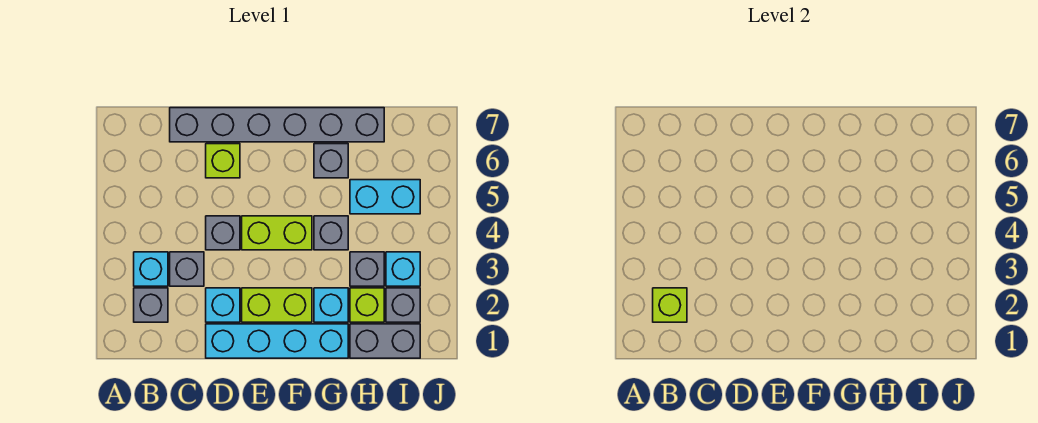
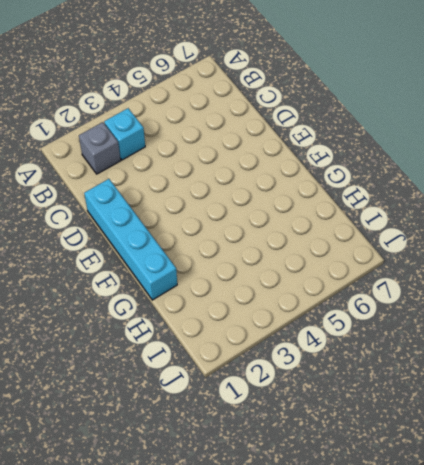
none -> grey brick C3 level 1
none -> grey brick C7:H7 level 1
none -> cyan brick D2 level 1

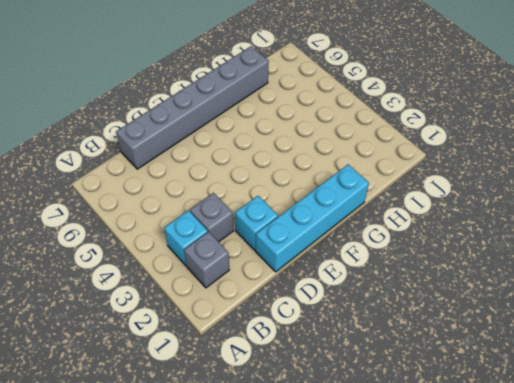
none -> grey brick D4 level 1
none -> lime brick D6 level 1
none -> lime brick E2:F2 level 1

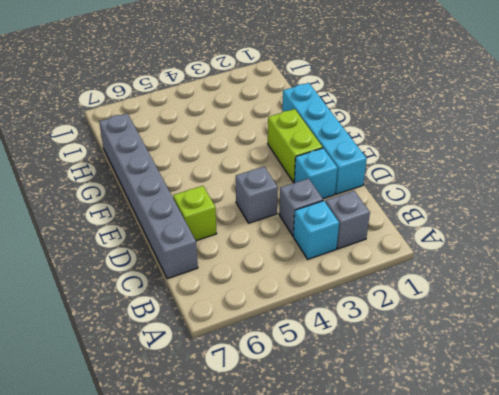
none -> lime brick E4:F4 level 1
none -> cyan brick G2 level 1
none -> grey brick G4 level 1

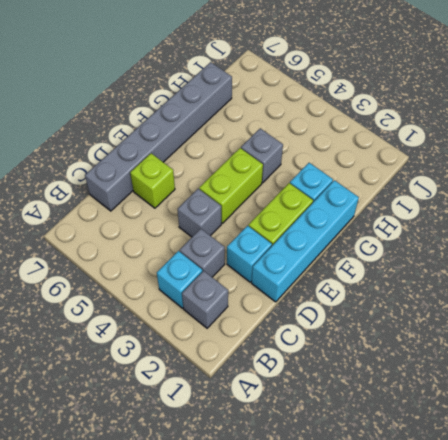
none -> grey brick G6 level 1
none -> grey brick H1:I1 level 1
none -> lime brick H2 level 1

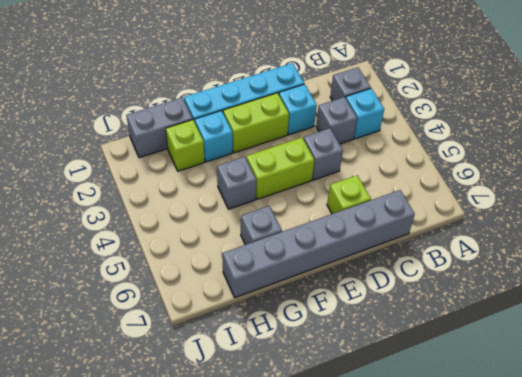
none -> grey brick H3 level 1
none -> cyan brick H5:I5 level 1
none -> grey brick I2 level 1

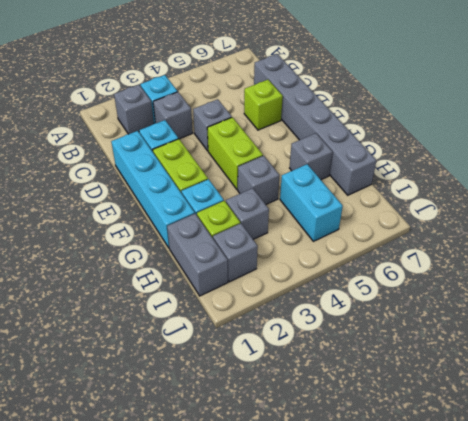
none -> cyan brick I3 level 1
none -> lime brick B2 level 2

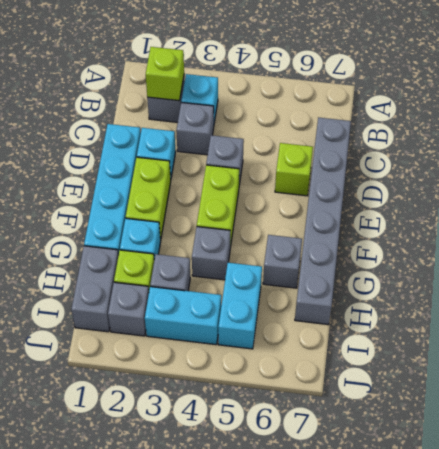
cyan brick I3:I4 level 1 -> cyan brick I3 level 1

